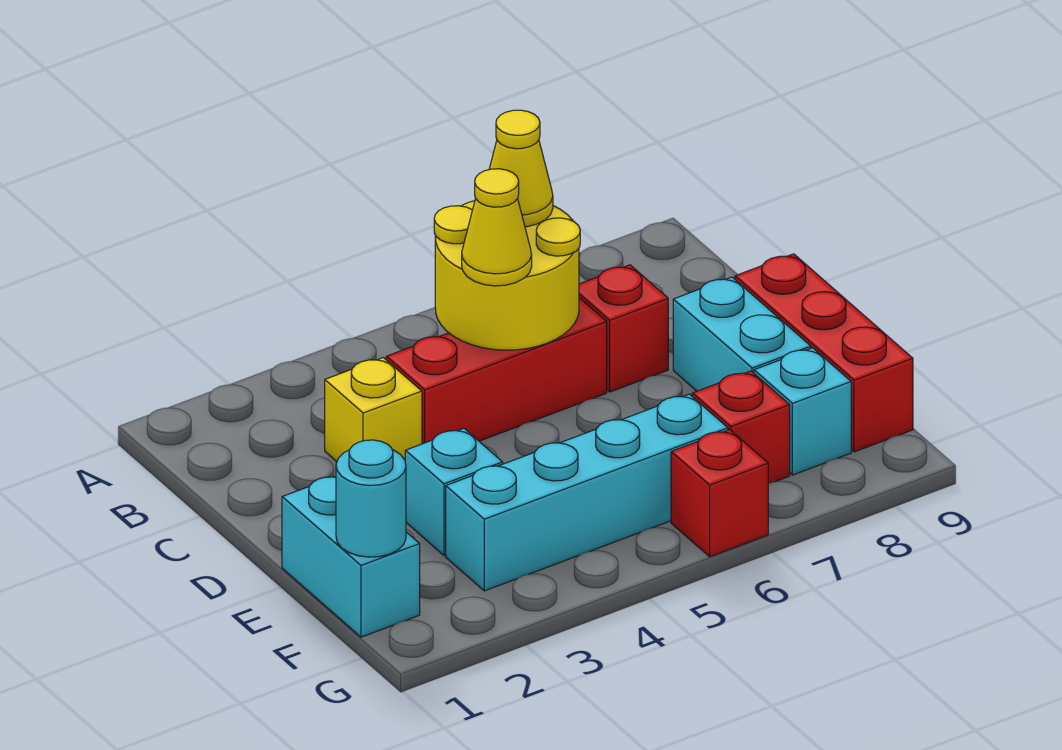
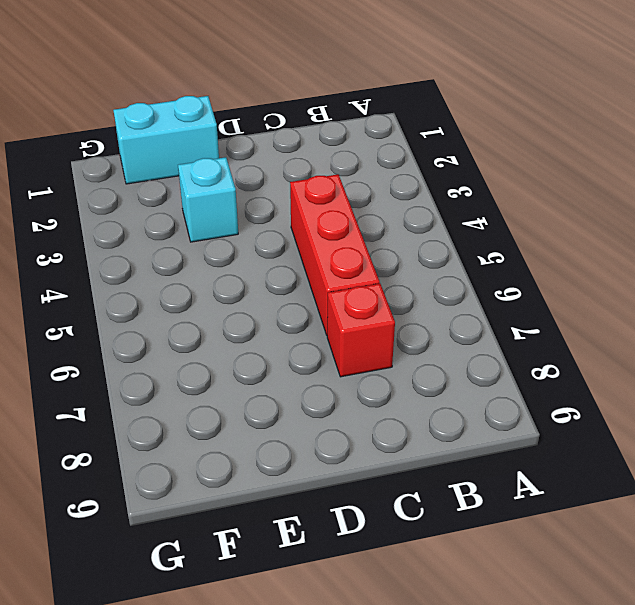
none -> yellow brick C3 level 1
none -> cyan brick D8:E8 level 1
none -> red brick D9:F9 level 1

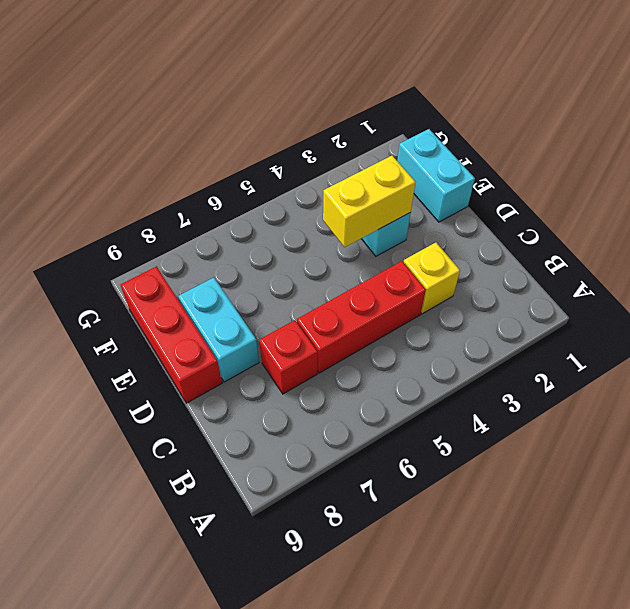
yellow brick E3:E4 level 2 -> none
none -> cyan brick F3:F6 level 1
none -> red brick F7 level 1
none -> cyan brick F8 level 1

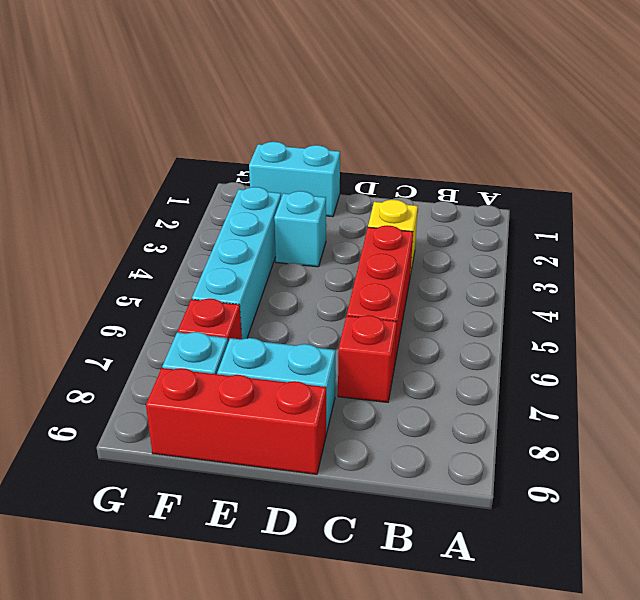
none -> red brick G6 level 1
none -> yellow round brick B5:C6 level 2
none -> cyan round brick F1 level 2

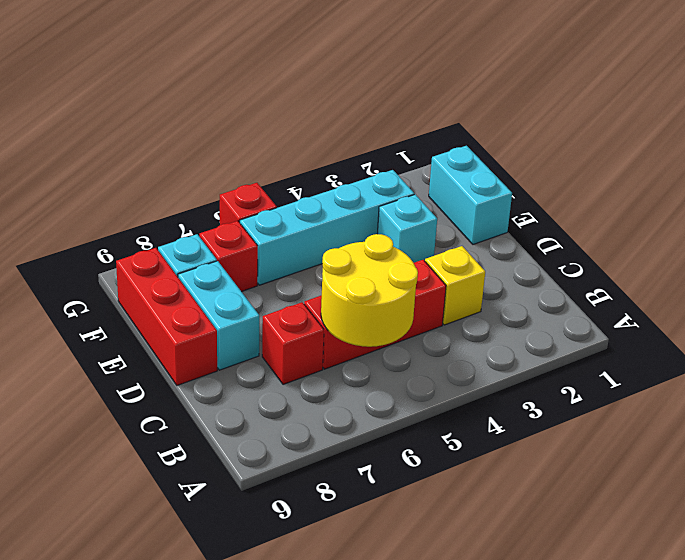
none -> cyan round brick F1 level 2
none -> yellow cone B6 level 3
none -> yellow cone C5 level 3

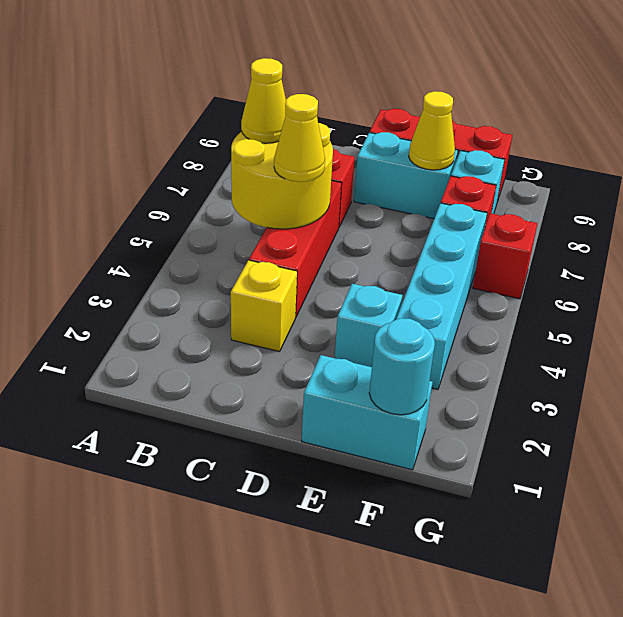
yellow cone E8 level 2 -> none

